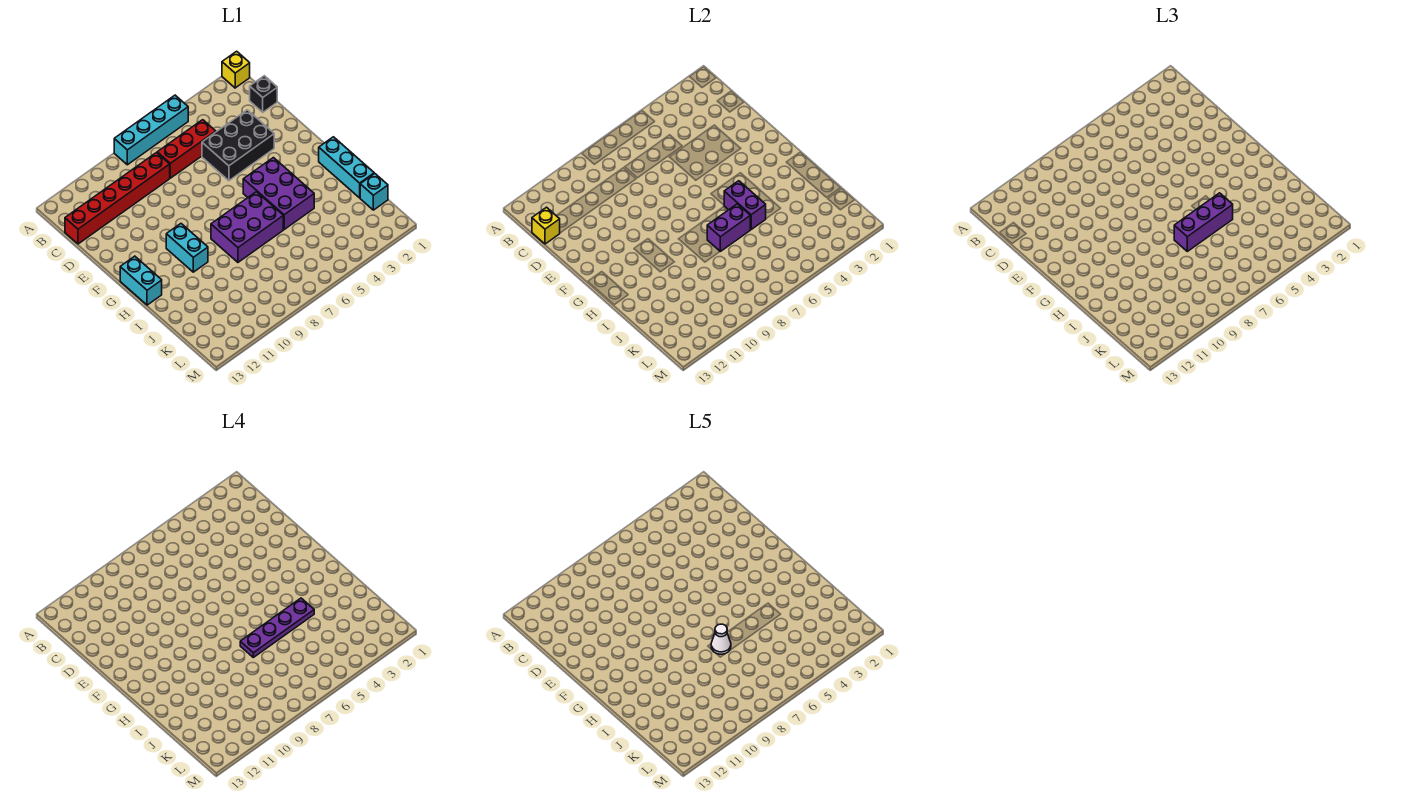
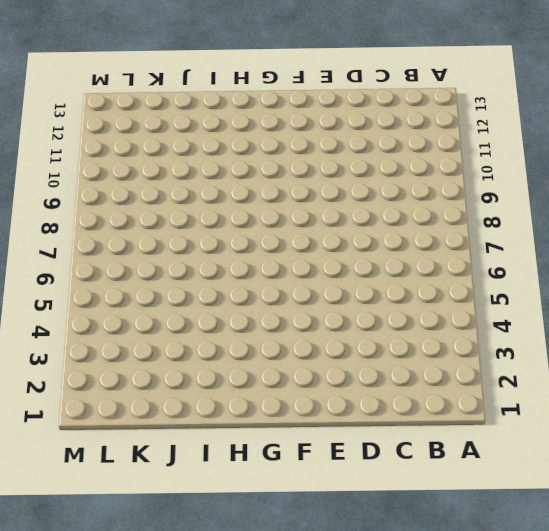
none -> yellow brick A1 level 1
none -> cyan brick A5:A8 level 1
none -> black brick C1 level 1

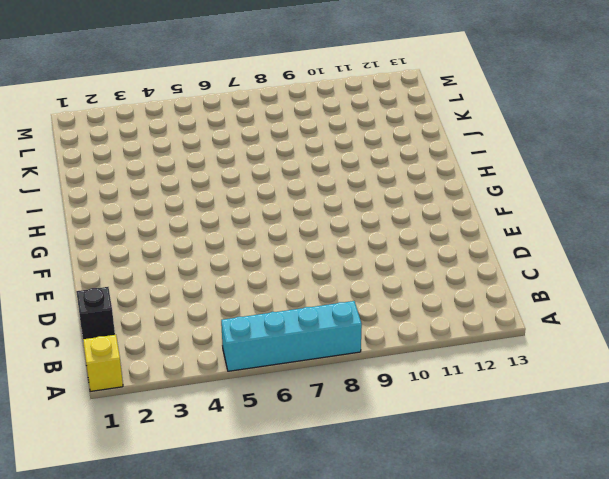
none -> red brick C5:C7 level 1
none -> red brick C8:C13 level 1
none -> black brick D3:E5 level 1

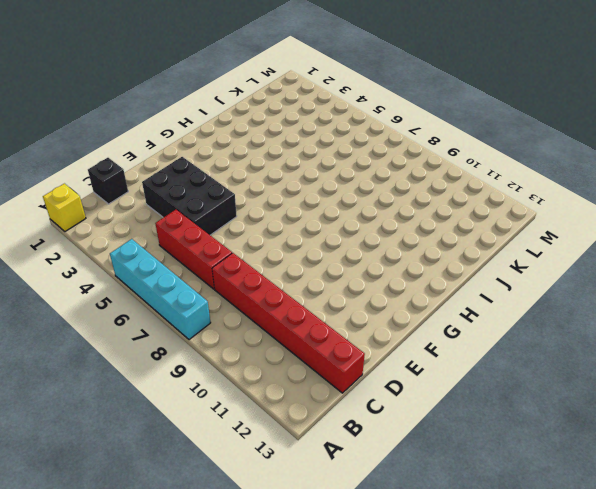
none -> purple brick G4:I5 level 1
none -> cyan brick G10:H10 level 1
none -> cyan brick G13:H13 level 1

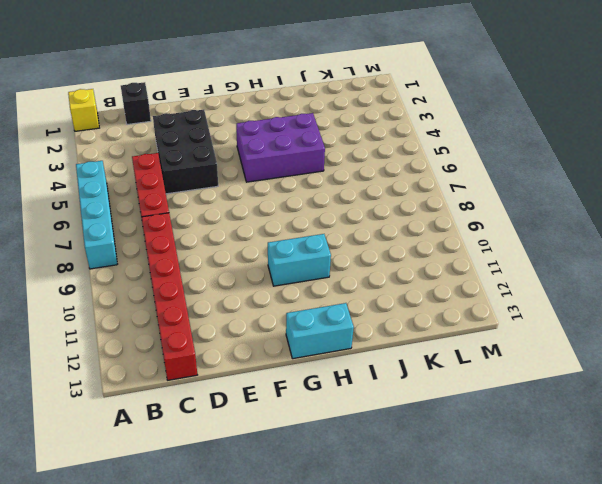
none -> cyan brick H1:J1 level 1
none -> purple brick H6:I8 level 1
none -> cyan brick K1 level 1

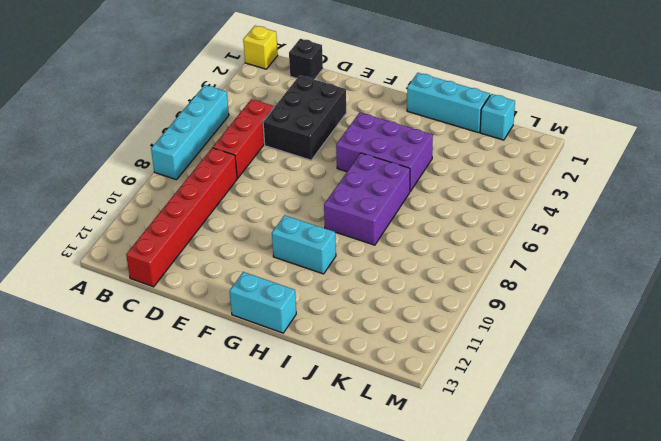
none -> yellow brick C13 level 2
none -> purple brick H5:I5 level 2
none -> purple brick I6:I7 level 2

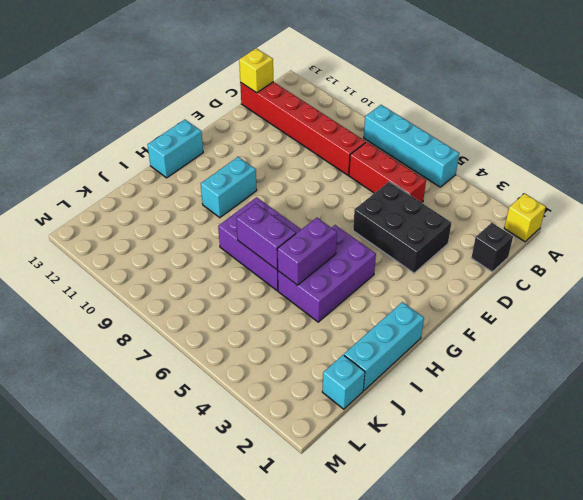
none -> purple brick I5:I7 level 3
none -> purple plate I4:I7 level 4
none -> white cone I7 level 5

